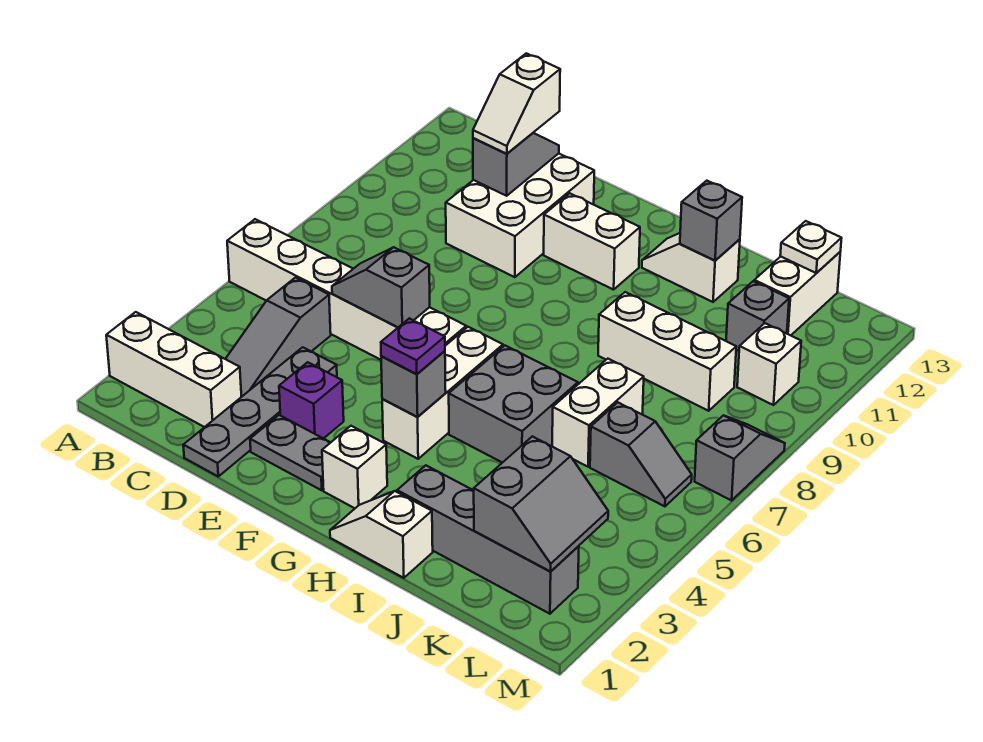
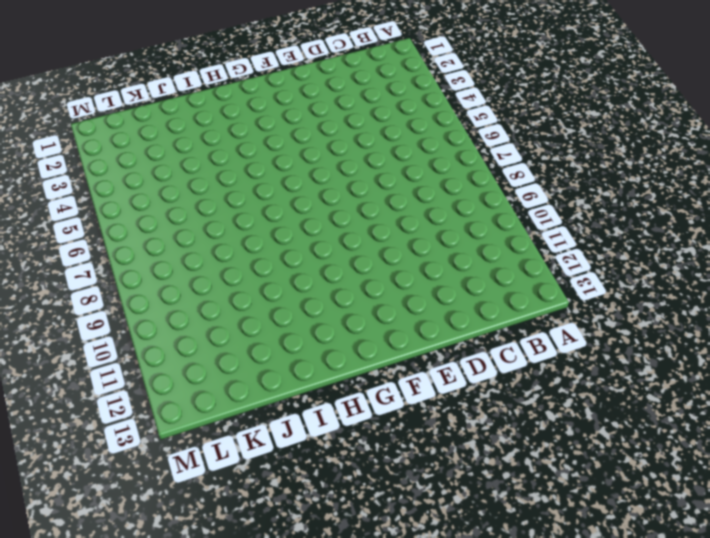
none -> white brick A2:C2 level 1
none -> white brick A6:F6 level 1
none -> grey slope C3:C5 level 1 top 5

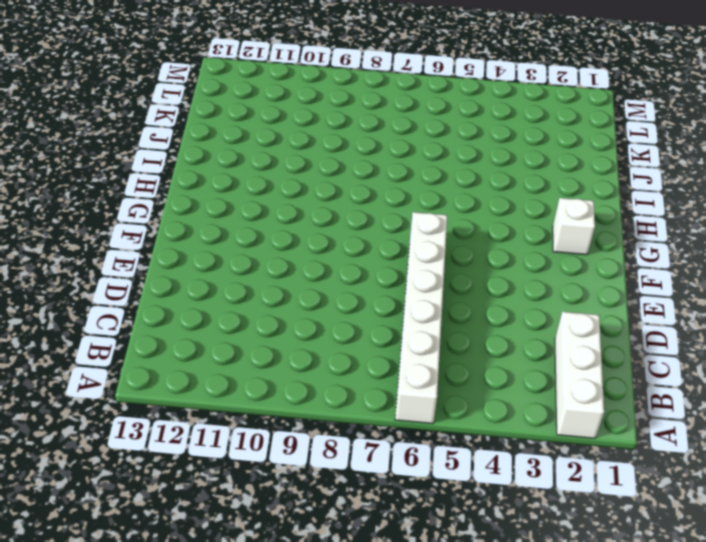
none -> grey slope C3:C5 level 1 top 5
none -> grey plate D1:D4 level 1
none -> white brick D10:E12 level 1

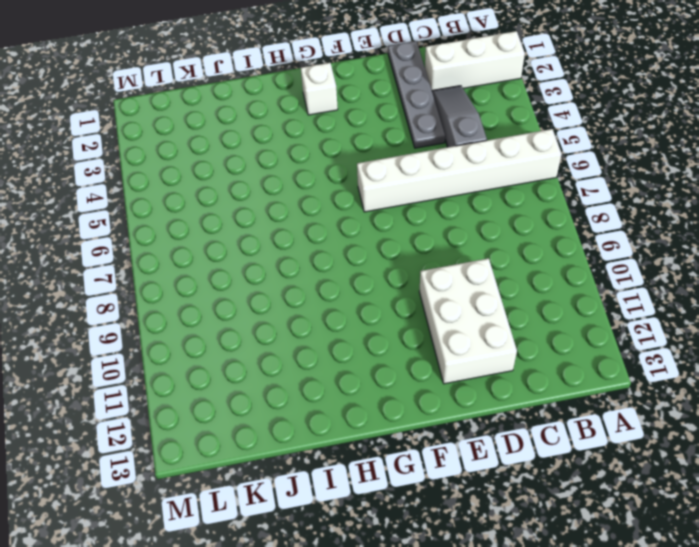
none -> grey plate E2:F2 level 1
none -> purple brick E3 level 1
none -> white brick F11:G11 level 1

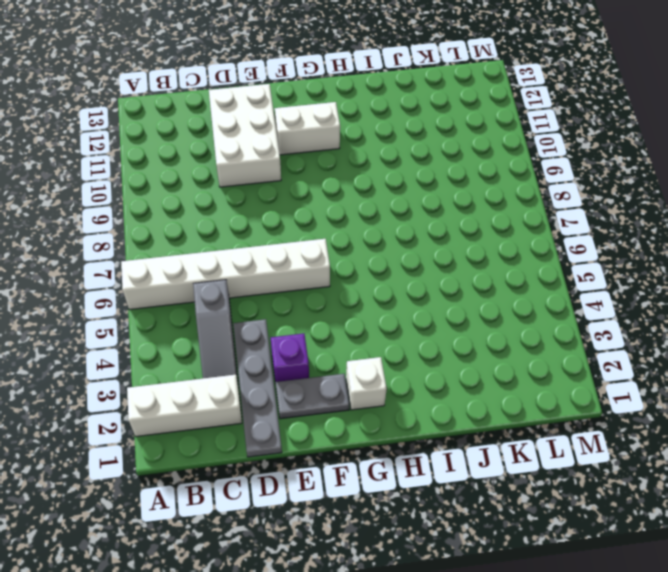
none -> white brick G4:G6 level 1
none -> white slope H1:I1 level 1 top I
none -> grey brick H5:I6 level 1

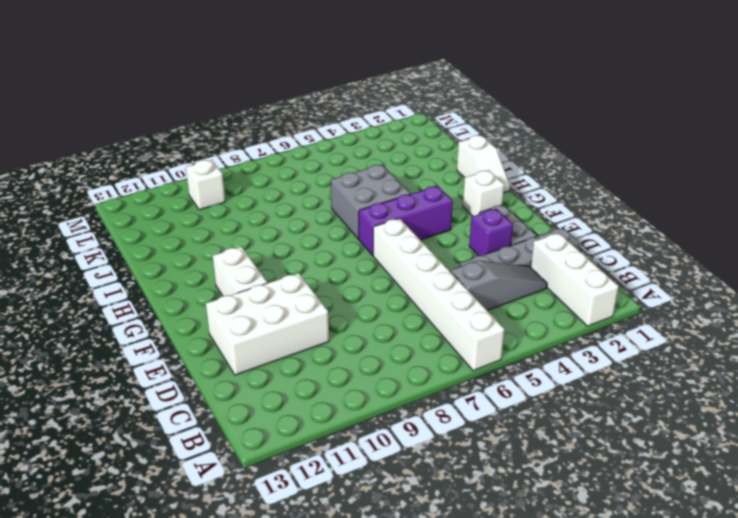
purple brick G4:G6 level 1 -> white brick G4:G6 level 1
none -> white slope H12:I12 level 1 top I
none -> grey brick I2:L2 level 1
none -> white brick I9:K9 level 1

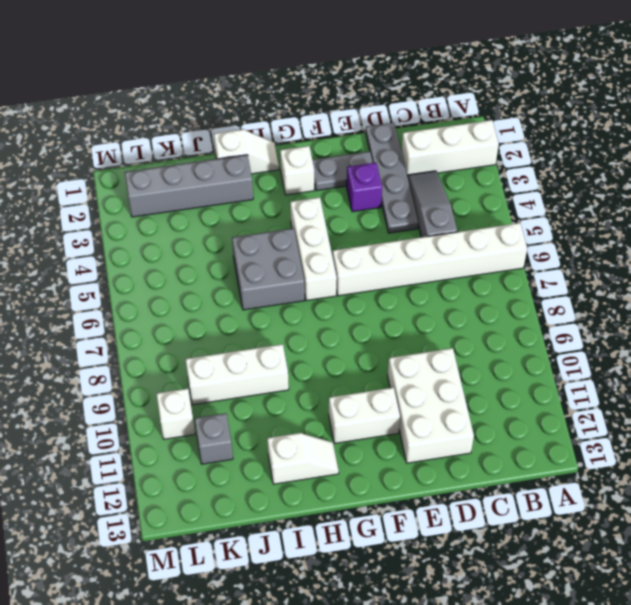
none -> white brick J6:J7 level 1
none -> grey slope K6:L6 level 1 top K
none -> white brick K12:K13 level 1

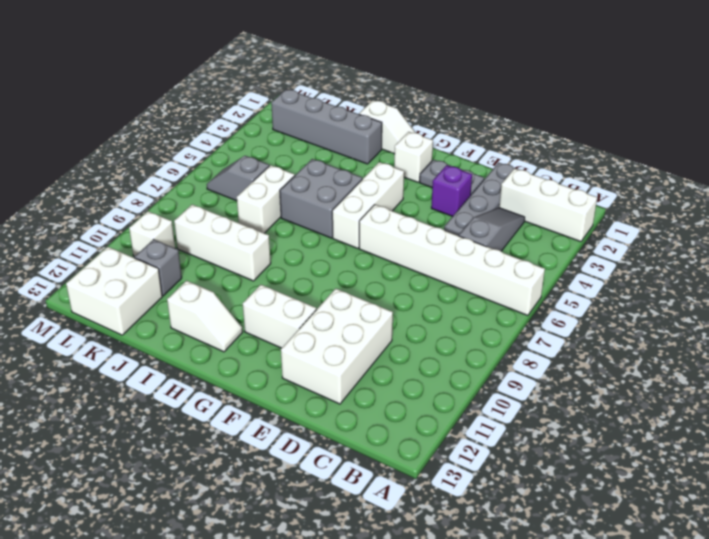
white brick K12:L13 level 1 -> white brick K12:K13 level 1
none -> grey slope M7:M8 level 1 top 7
none -> grey slope D6:E6 level 2 top E
none -> grey slope D11:D12 level 2 top 11

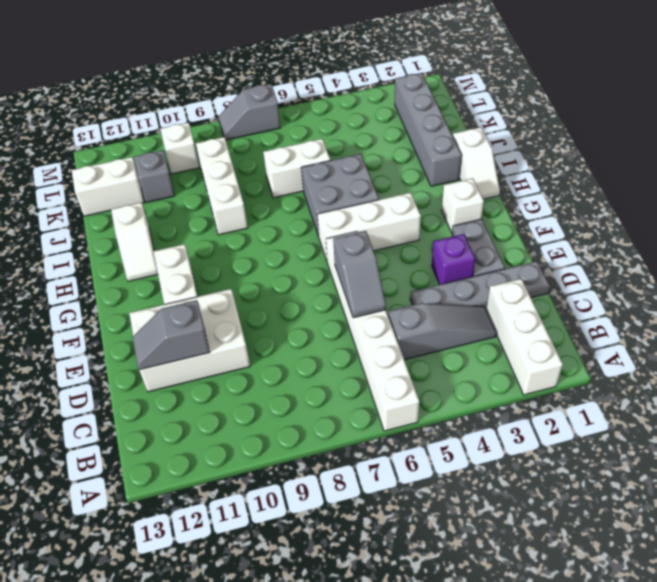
none -> grey slope K6:L6 level 1 top K
none -> grey brick G4 level 2
none -> grey brick I12 level 2

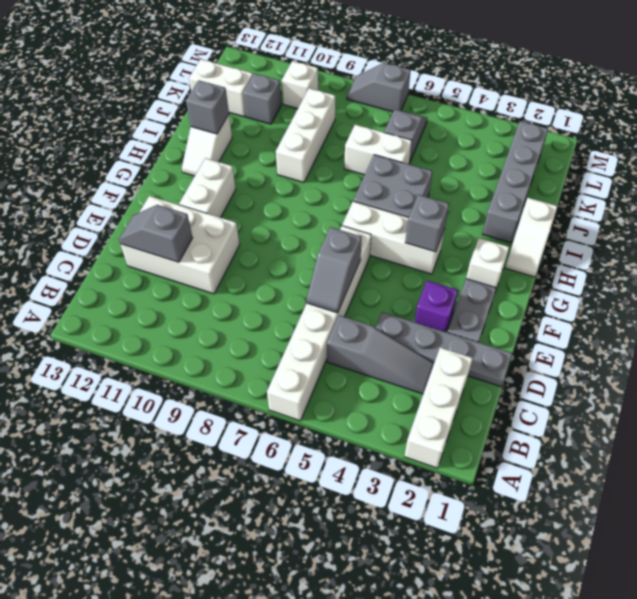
none -> grey slope K2:L3 level 2 top K
none -> white plate K13 level 2
none -> white slope D11:D12 level 3 top 12

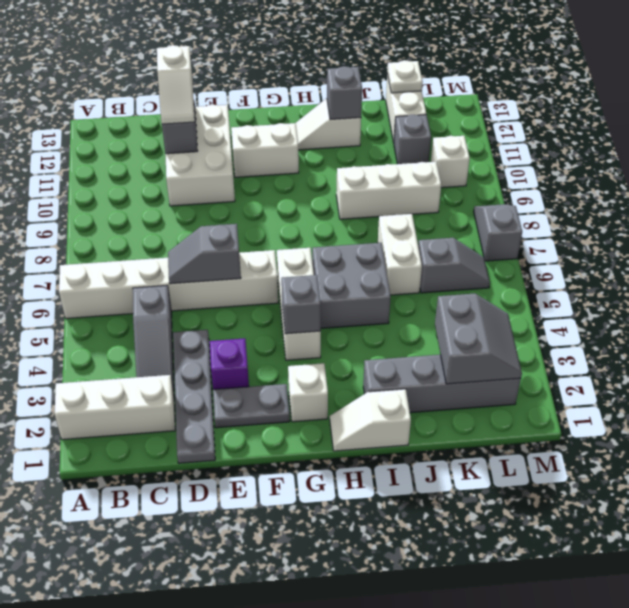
none -> purple plate G4 level 3

